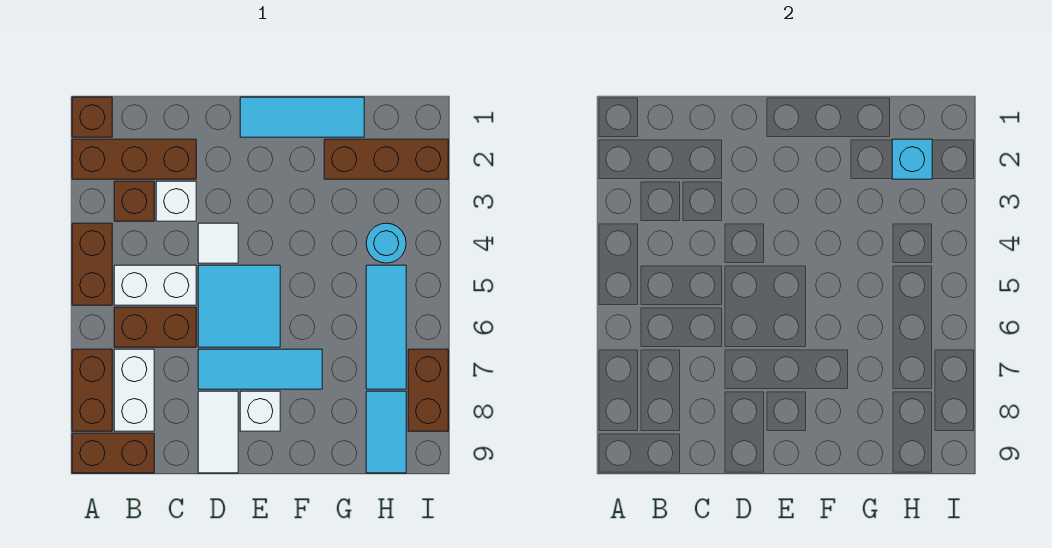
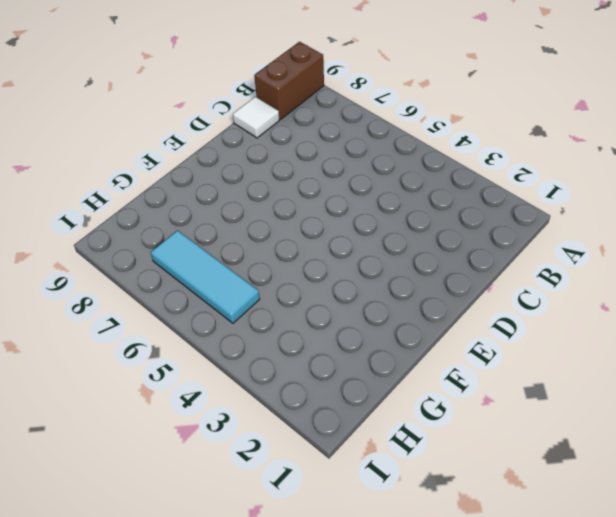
white tile C9 level 1 -> white tile D4 level 1
none -> brown brick A1 level 1
none -> brown brick A2:C2 level 1
none -> brown brick A4:A5 level 1

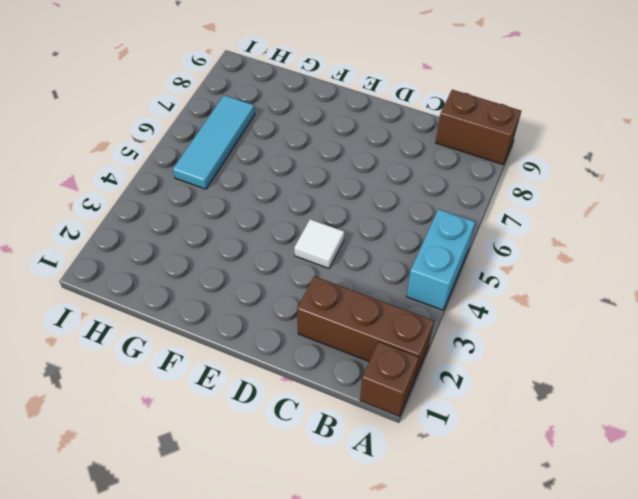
cyan brick A4:A5 level 1 -> brown brick A4:A5 level 1
none -> brown brick A7:A8 level 1
none -> brown brick B3 level 1
none -> white brick B5:C5 level 1

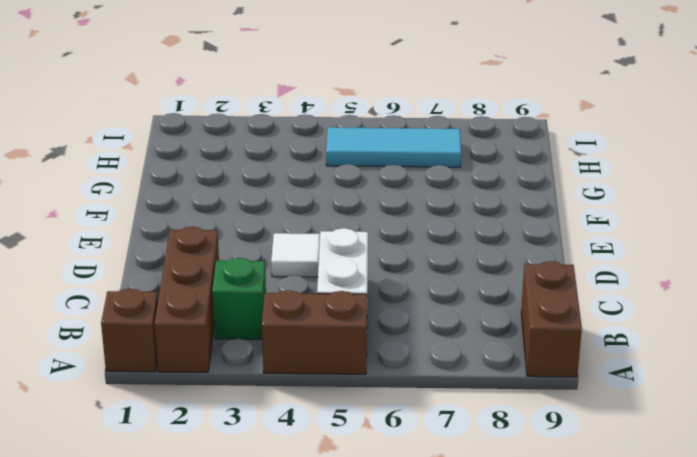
green brick B3 level 1 -> brown brick B3 level 1
none -> brown brick A7:A8 level 1
none -> brown brick B6:C6 level 1
none -> white brick B7:B8 level 1

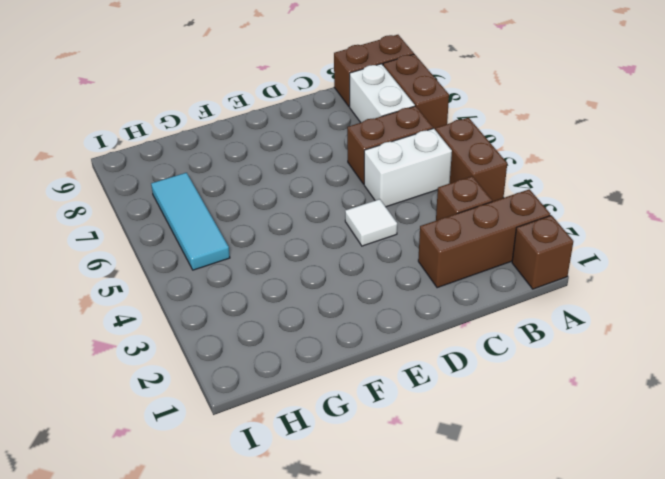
none -> white brick C3 level 1
none -> cyan tile D5:E6 level 1
none -> cyan tile D7:F7 level 1

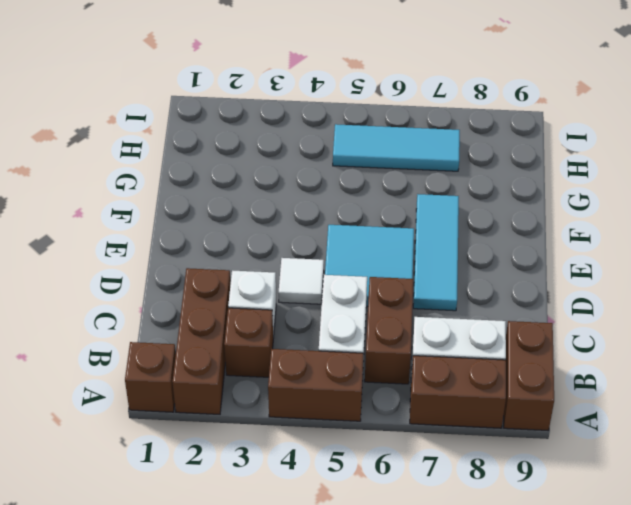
none -> white tile D8:D9 level 1
none -> cyan tile E1:G1 level 1
none -> white brick E8 level 1

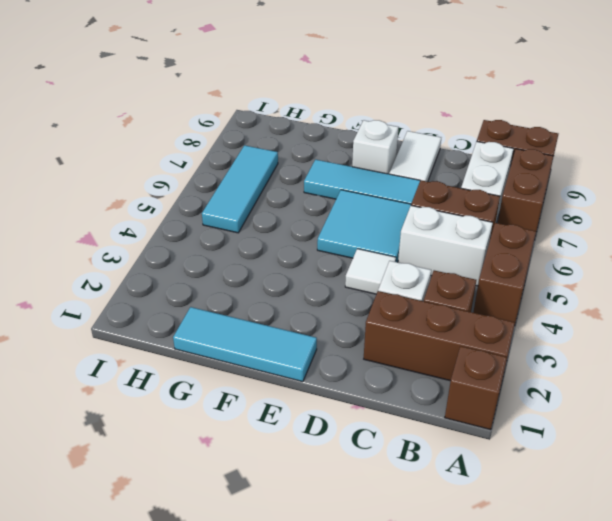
none -> brown brick G2:I2 level 1
none -> cyan round brick H4 level 1
none -> cyan tile H8:H9 level 1

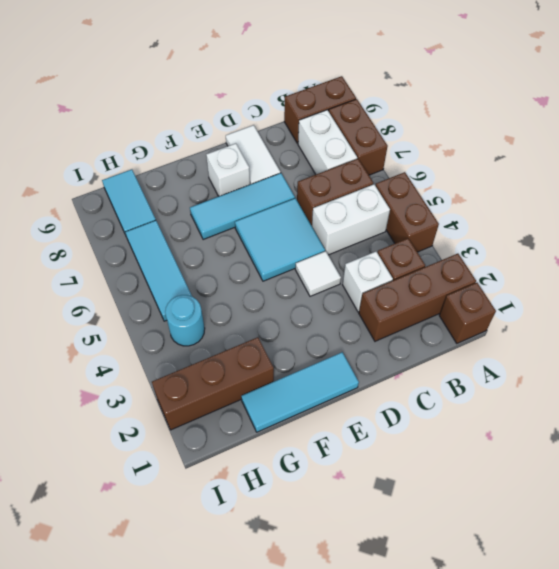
none -> brown brick I7:I8 level 1
none -> cyan brick H2 level 2

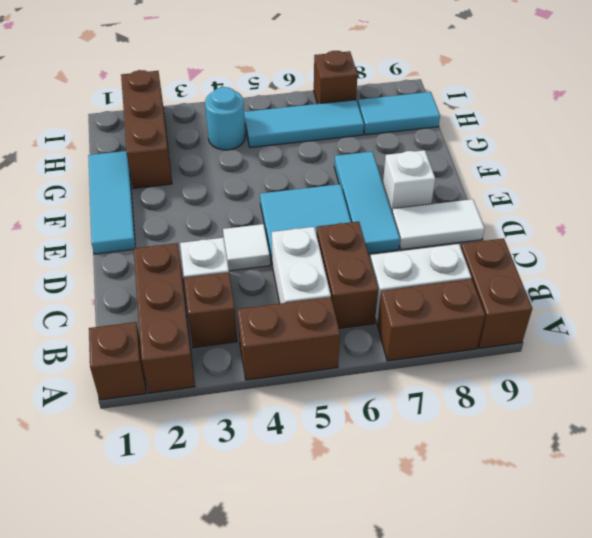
brown brick I7 level 1 -> brown brick I7:I8 level 1
none -> cyan brick H2 level 2

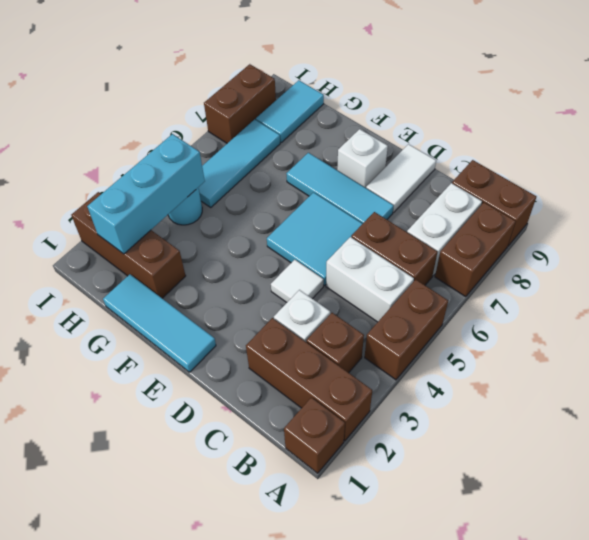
cyan brick H2:H4 level 2 -> cyan brick H2 level 2

